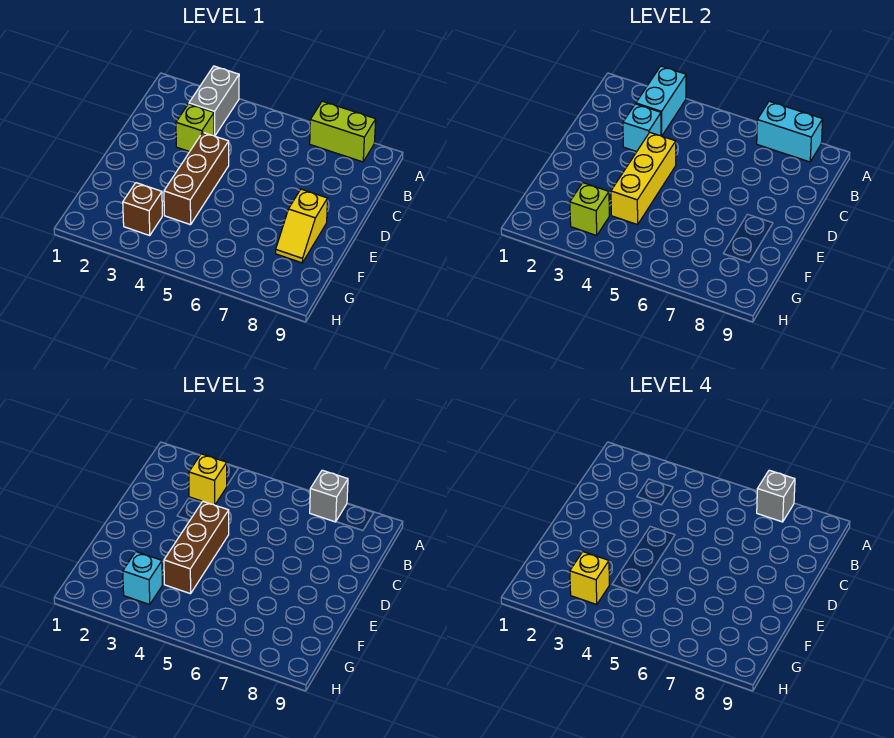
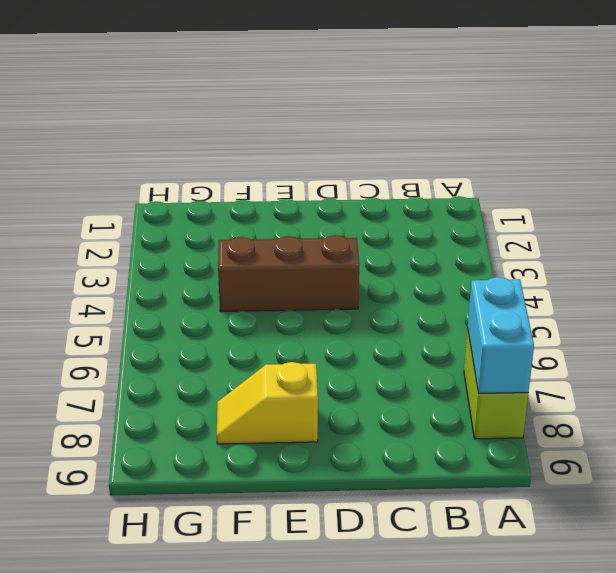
none -> grey brick A3:B3 level 1
none -> lime brick C3 level 1
none -> brown brick G3 level 1

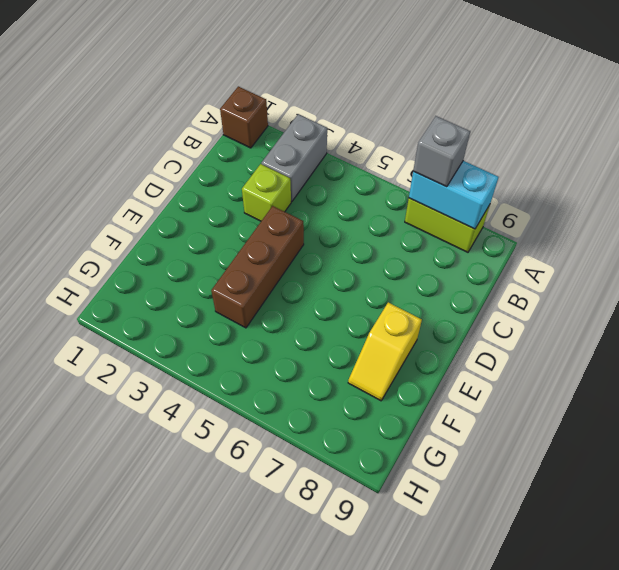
brown brick A1 level 1 -> brown brick G3 level 1
none -> cyan brick A3:B3 level 2
none -> cyan brick C3 level 2
none -> yellow brick D4:F4 level 2

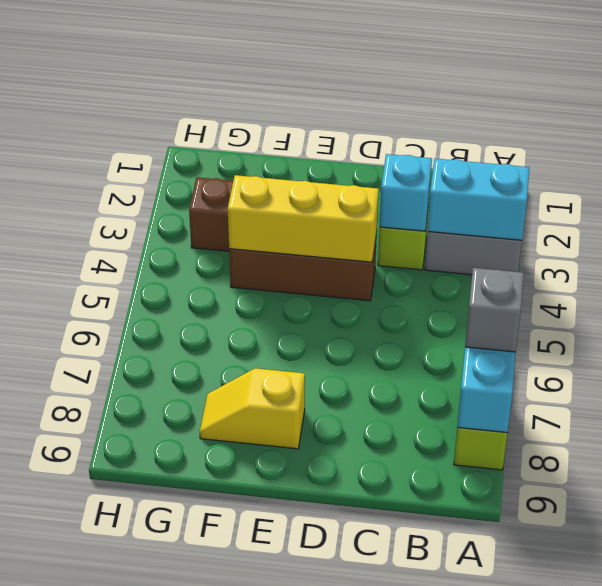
none -> lime brick G3 level 2
none -> yellow brick B3 level 3
none -> brown brick D4:F4 level 3

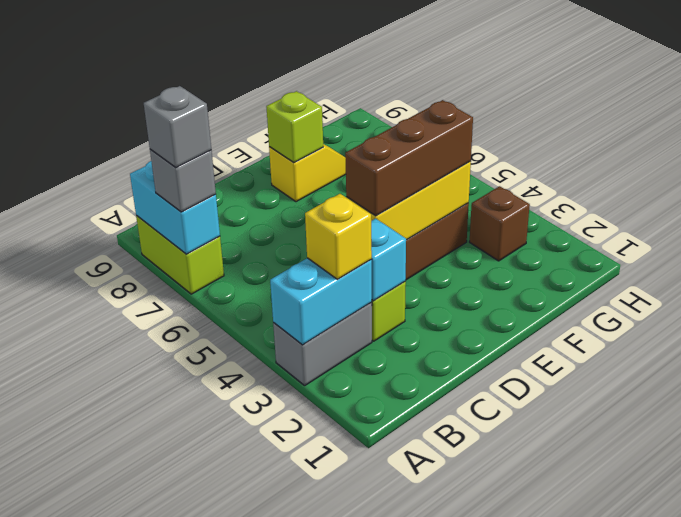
lime brick E8 level 2 -> lime brick G3 level 2
none -> cyan brick G3 level 3
none -> yellow brick G3 level 4

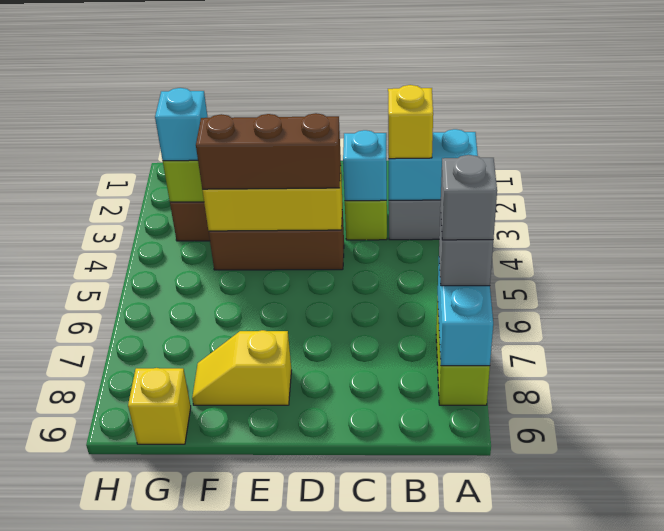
yellow brick G9 level 1 -> yellow brick G3 level 4

